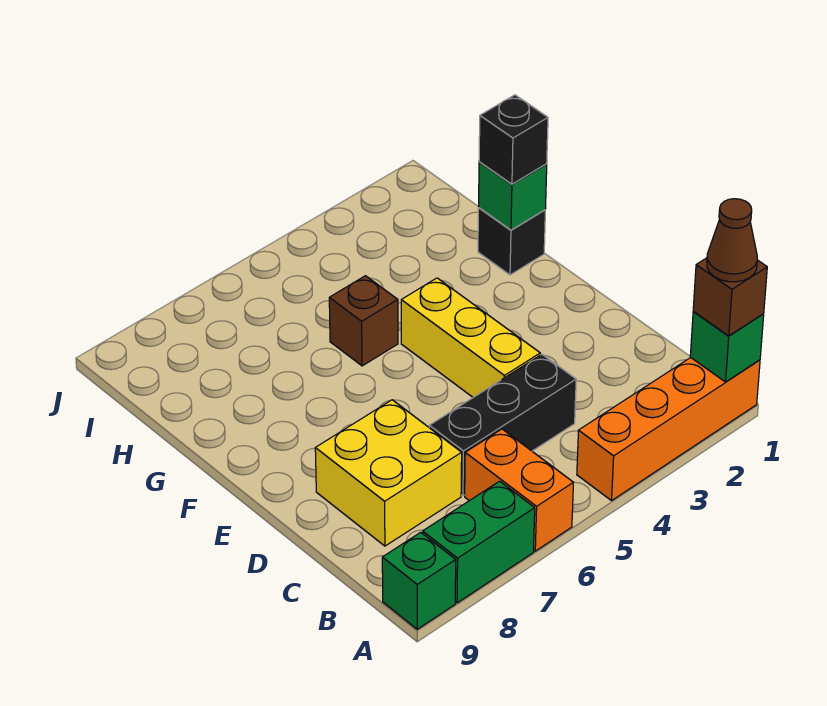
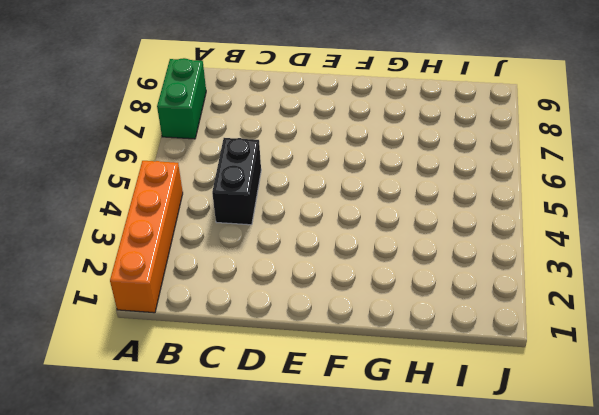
black brick C4:C5 level 1 -> black brick C4:C6 level 1
none -> orange brick A6:B6 level 1
none -> green brick A9 level 1
none -> yellow brick C7:D8 level 1

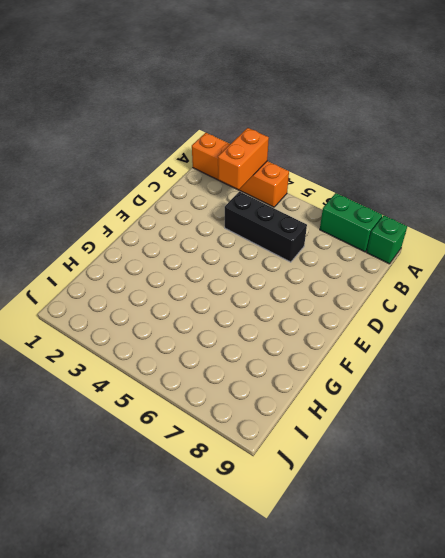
orange brick A3:B3 level 2 -> orange brick A6:B6 level 1
none -> yellow brick C7:D8 level 1
none -> yellow brick D4:F4 level 1
none -> black brick G1 level 1

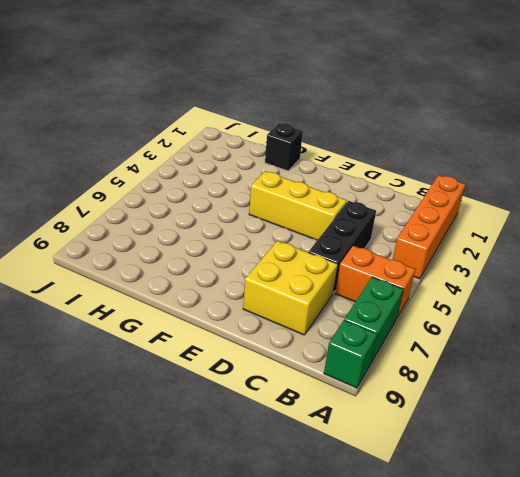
none -> brown brick G5 level 1
none -> green brick A1 level 2
none -> green brick G1 level 2

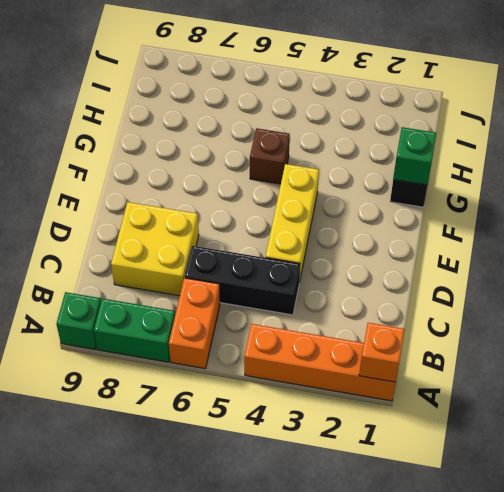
orange brick A1 level 2 -> green brick A1 level 2
none -> brown brick A1 level 3
none -> black brick G1 level 3
none -> brown cone A1 level 4

